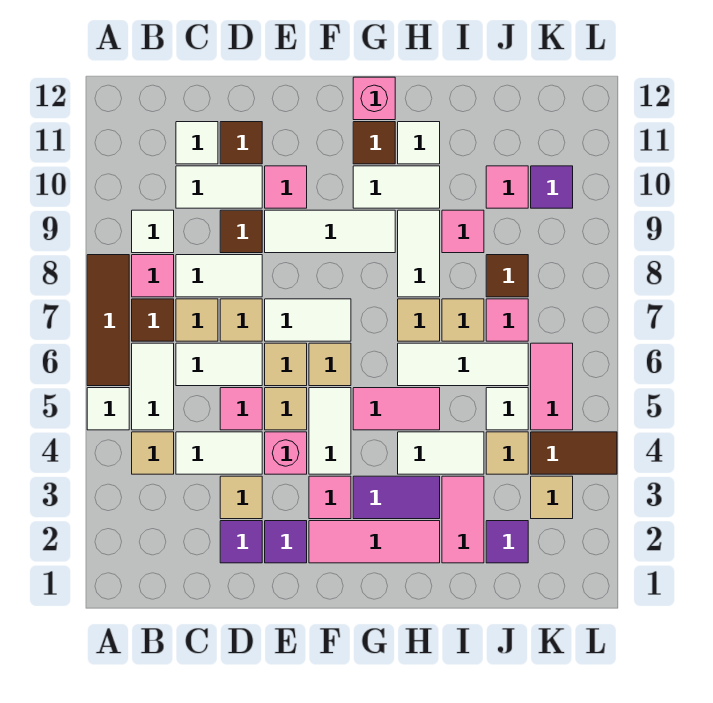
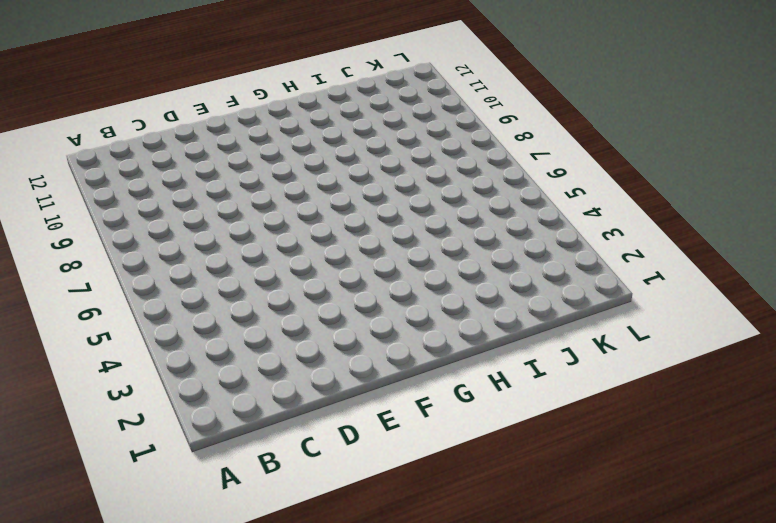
none -> white tile A5 level 1
none -> brown tile A6:A8 level 1
none -> tan tile B4 level 1
none -> white tile B5:B6 level 1

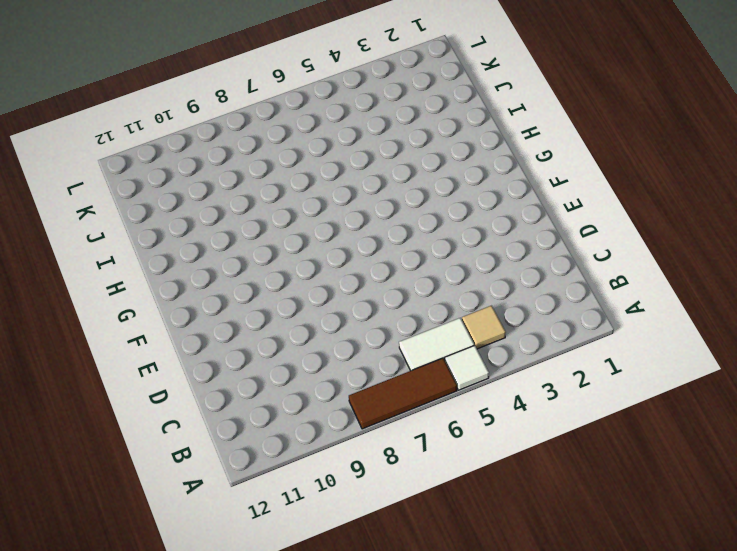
none -> brown tile B7 level 1
none -> pink tile B8 level 1
none -> white tile B9 level 1
none -> white tile C4:D4 level 1

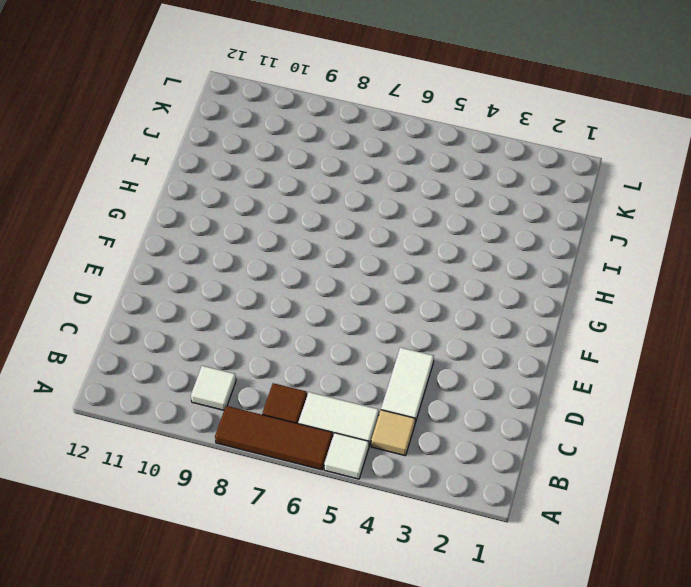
none -> pink tile B8 level 1
none -> white tile C6:D6 level 1
none -> tan tile C7 level 1
none -> white tile C8:D8 level 1

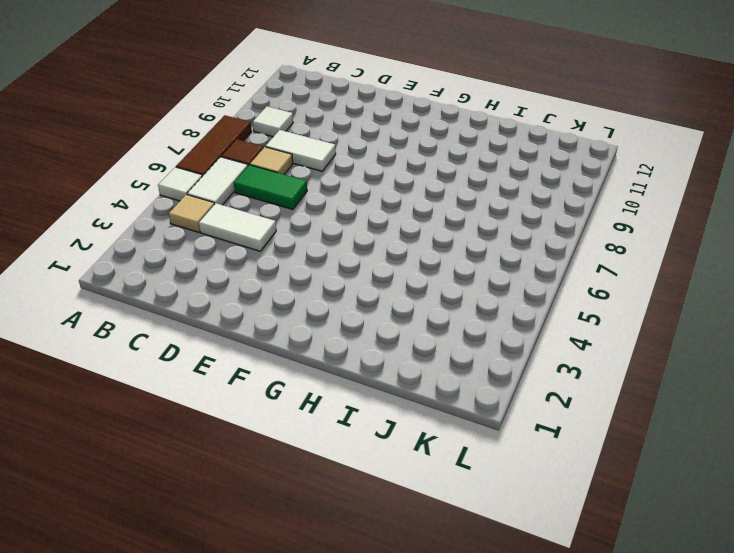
green tile C6:D6 level 1 -> white tile C6:D6 level 1
none -> pink tile B8 level 1
none -> white tile C10:D10 level 1
none -> white tile C11 level 1
none -> purple tile D2 level 1

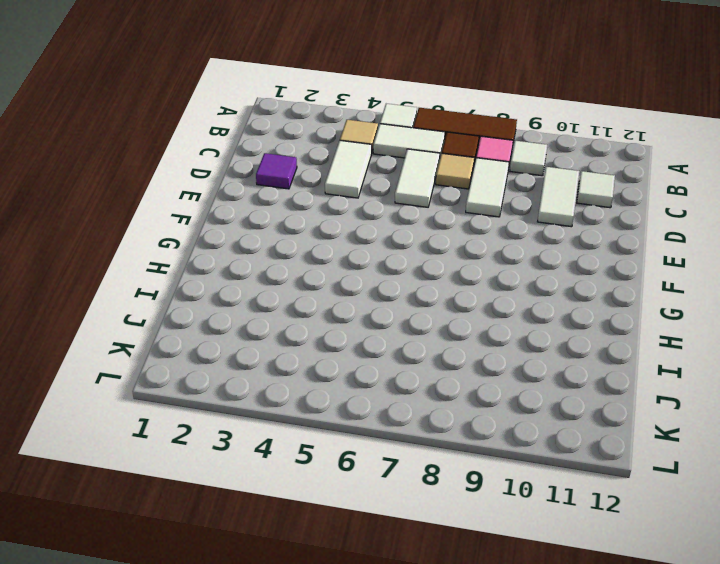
none -> tan tile D3 level 1
none -> pink tile D5 level 1
none -> tan tile D7 level 1
none -> brown tile D9 level 1

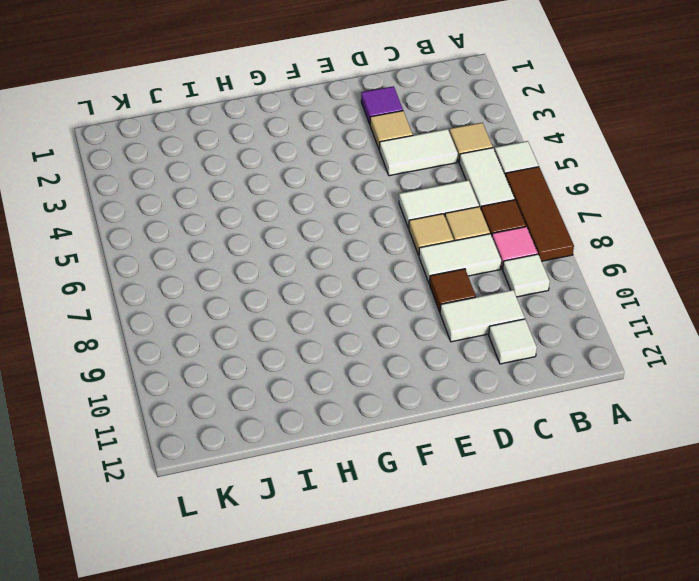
none -> pink tile D5 level 1
none -> brown tile D11 level 1
none -> purple tile E2 level 1
none -> pink brick E4 level 1

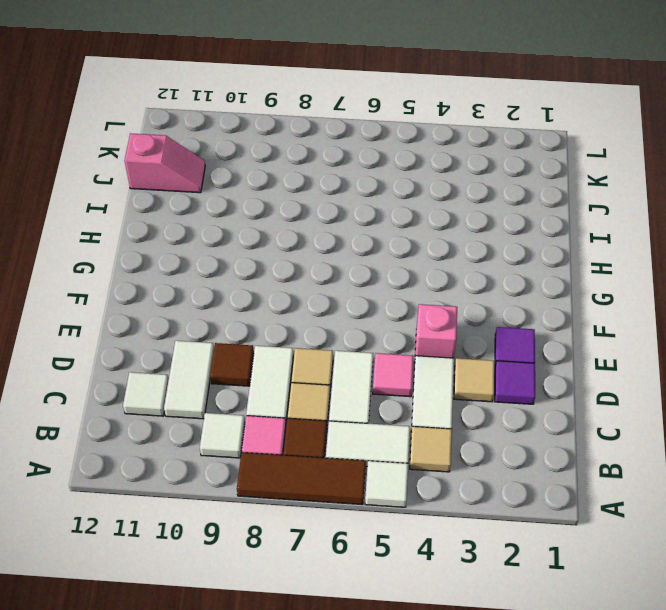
pink slope J11:J12 level 1 top 12 -> none
none -> brown tile D11 level 1
none -> tan tile E5 level 1
none -> tan tile E6 level 1
none -> white tile E7:F7 level 1

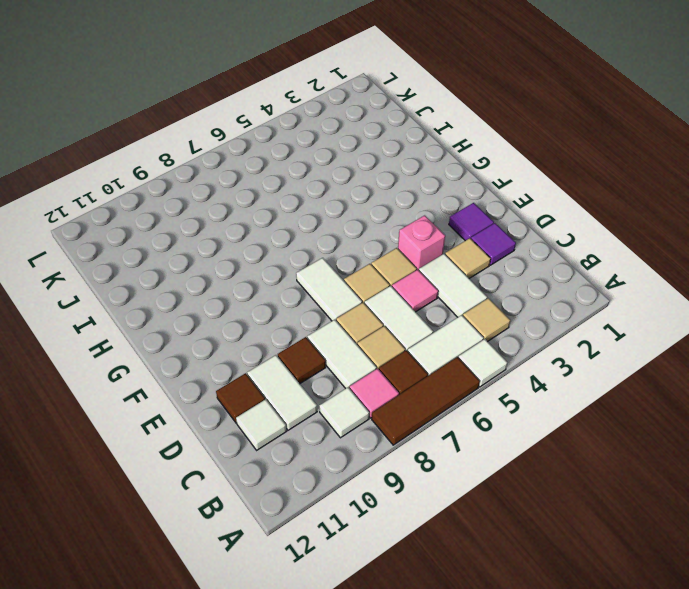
none -> white tile E9:G9 level 1
none -> pink tile E10 level 1
none -> pink tile F2:H2 level 1
none -> pink tile F3 level 1

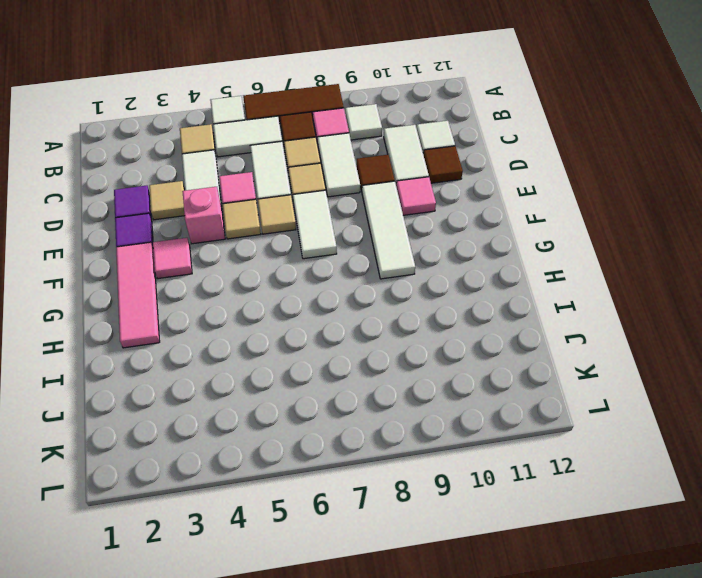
none -> white tile F4:F5 level 1
none -> tan tile F6 level 1
none -> purple tile G3:H3 level 1
none -> pink tile G5:H5 level 1

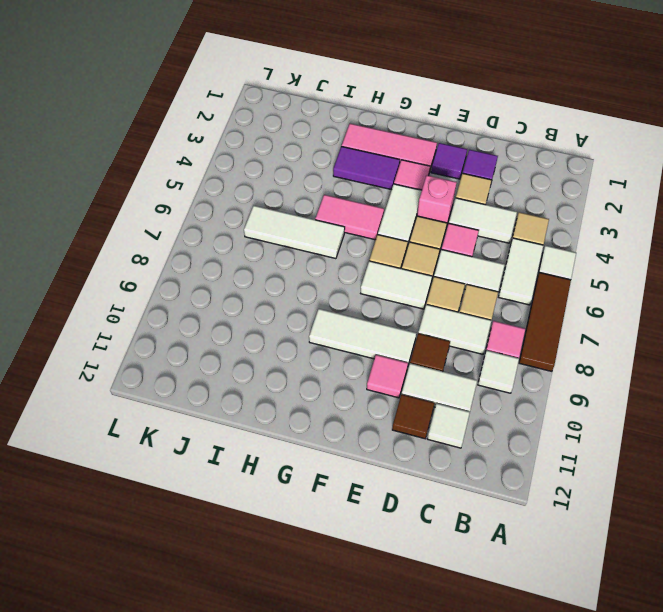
none -> brown tile B7 level 1
none -> white tile G10:H10 level 1
none -> brown tile G11 level 1
none -> pink brick G12 level 1

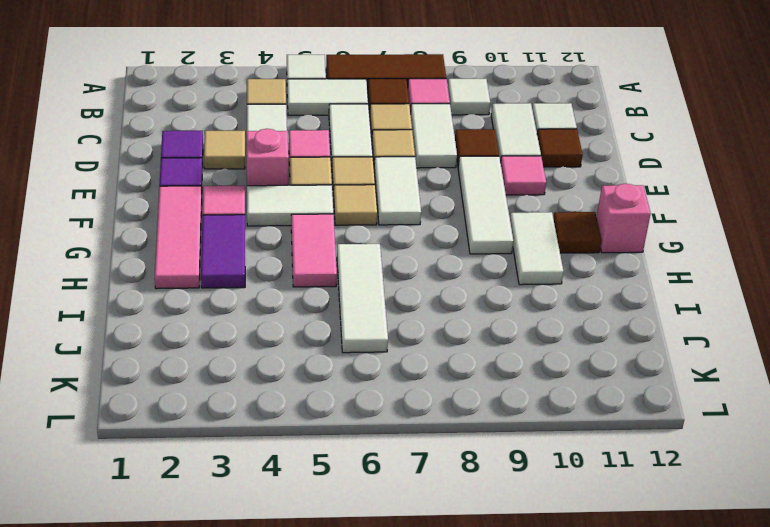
none -> white tile H4:I4 level 1
none -> tan tile H7 level 1
none -> white tile H8:H9 level 1
none -> white tile H11 level 1

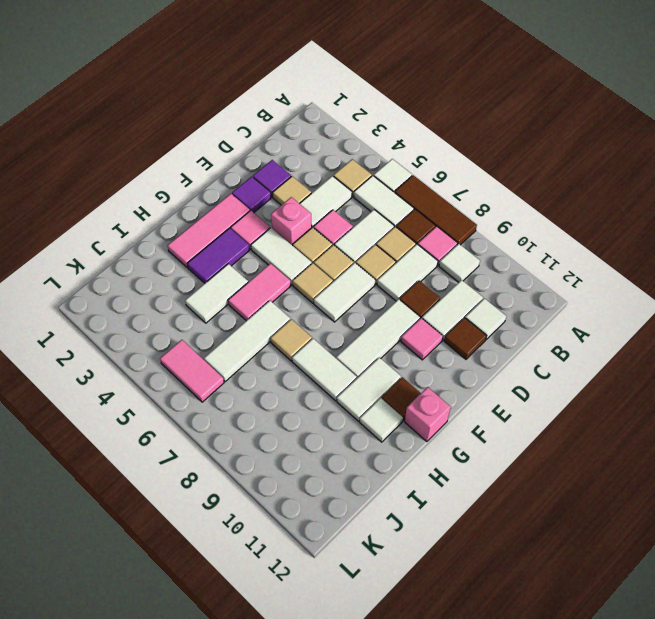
none -> pink tile I2:I3 level 1
none -> tan tile I7 level 1
none -> pink tile I9 level 1
none -> purple tile J2 level 1

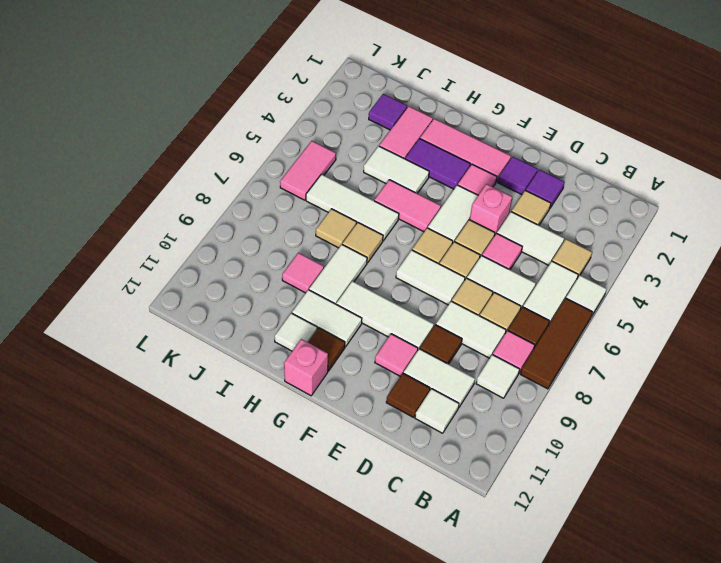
none -> tan tile J4 level 1
none -> white tile J5 level 1
none -> pink tile J7 level 1
none -> brown tile J8 level 1

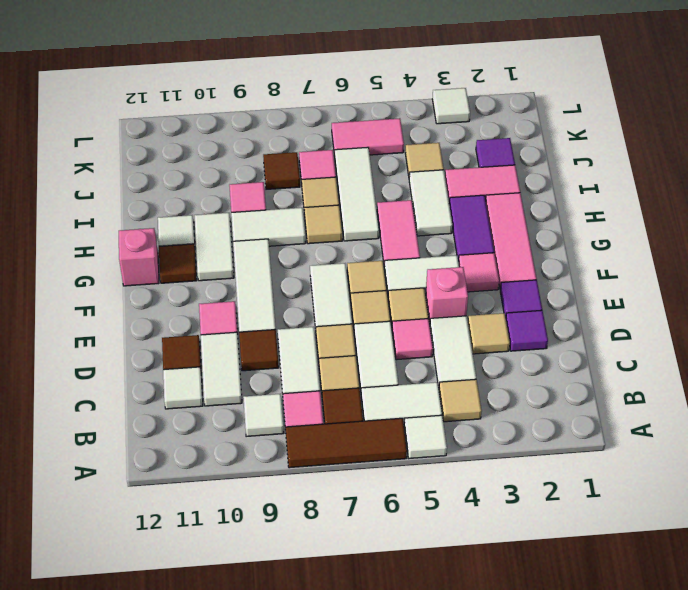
white tile L3 level 1 -> white tile J5 level 1
none -> pink tile J10 level 1
none -> tan tile K3 level 1
none -> brown tile K4:L4 level 1
none -> purple tile K10 level 1

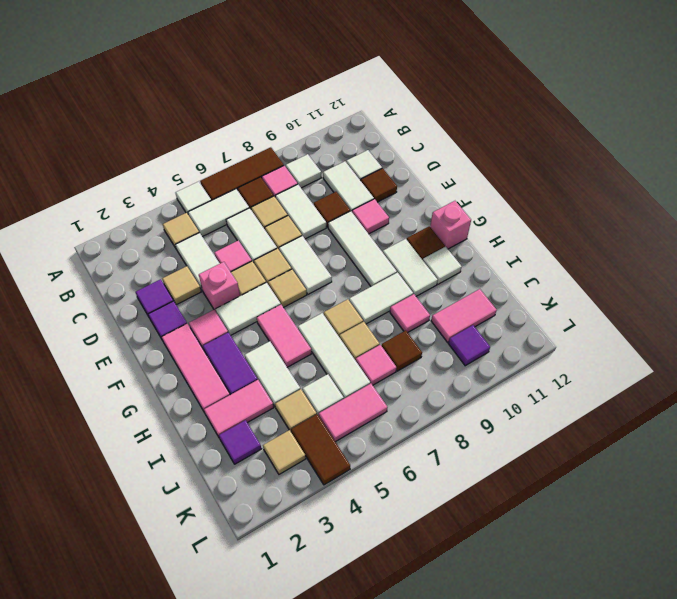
pink tile J10:J11 level 1 -> pink tile J10 level 1

